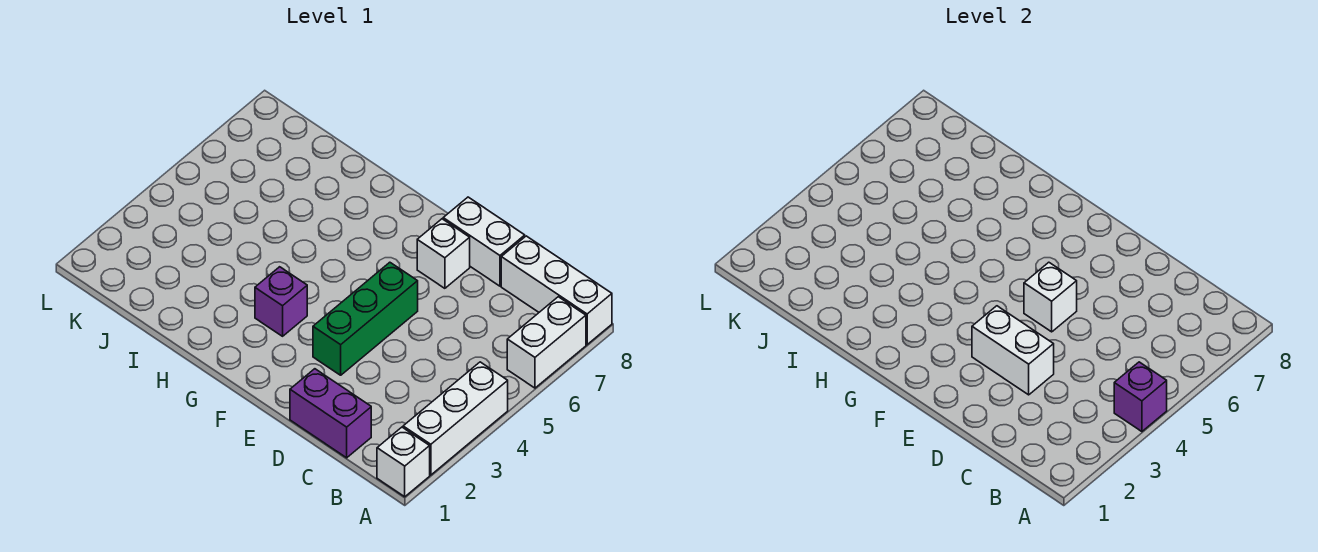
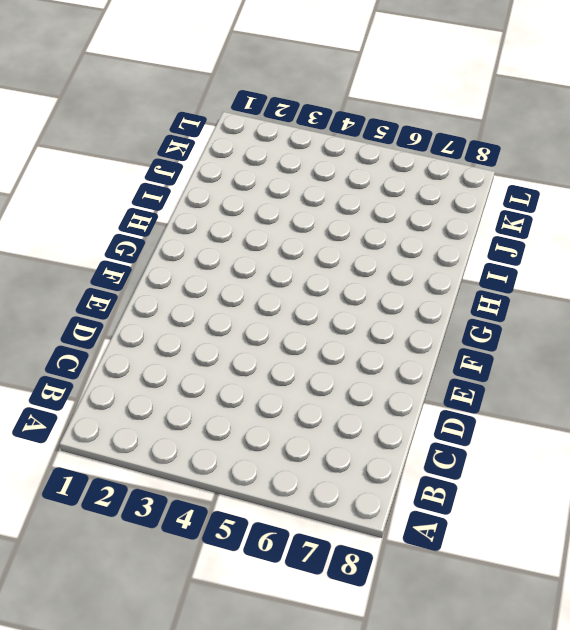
none -> white brick A1 level 1
none -> white brick A2:A4 level 1
none -> white brick A6:A7 level 1

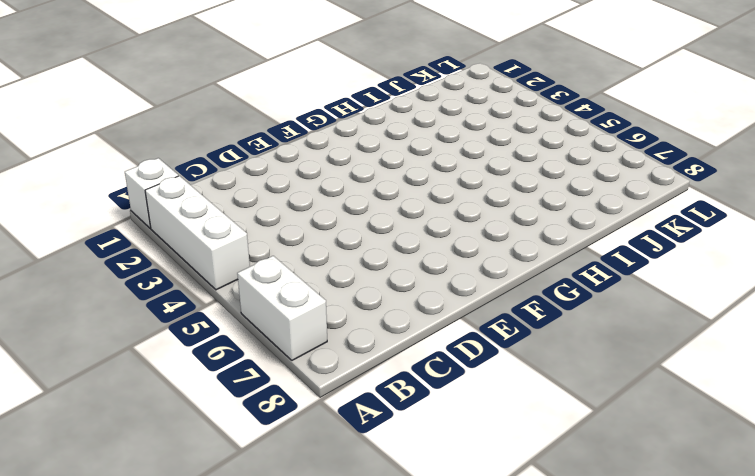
none -> white brick A8:C8 level 1
none -> purple brick C1:D1 level 1
none -> white brick D8:E8 level 1

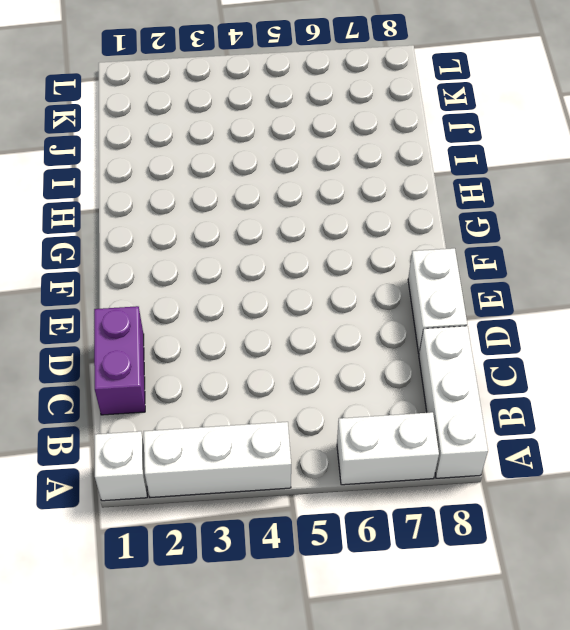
none -> green brick E3:E5 level 1
none -> white brick E7 level 1
none -> purple brick G3 level 1

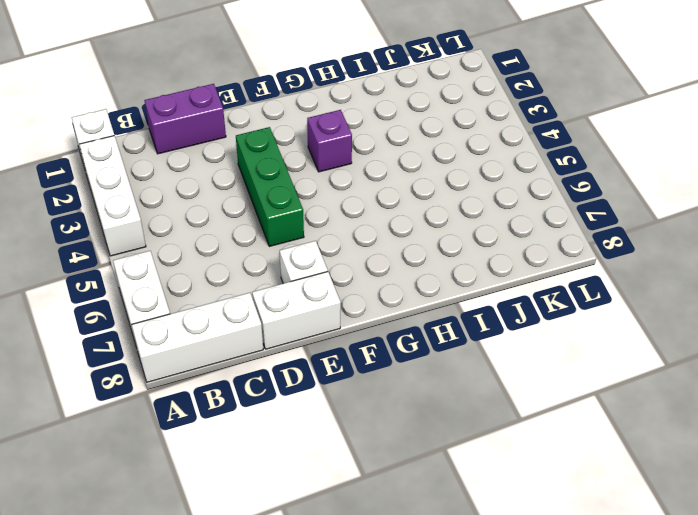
none -> purple brick A4 level 2
none -> white brick D3:E3 level 2
none -> white brick E5 level 2

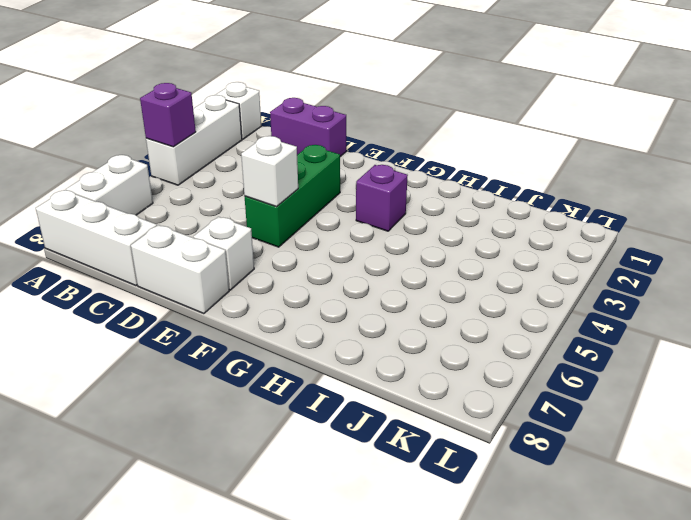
none -> white brick D3:E3 level 2

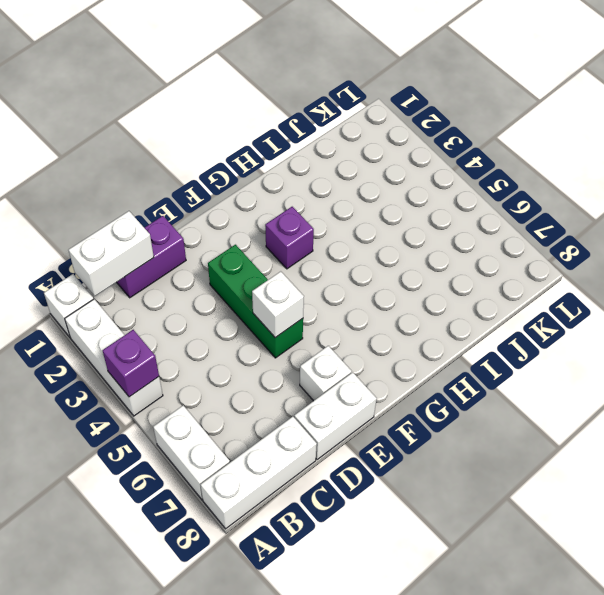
white brick B1:C1 level 2 -> white brick D3:E3 level 2

